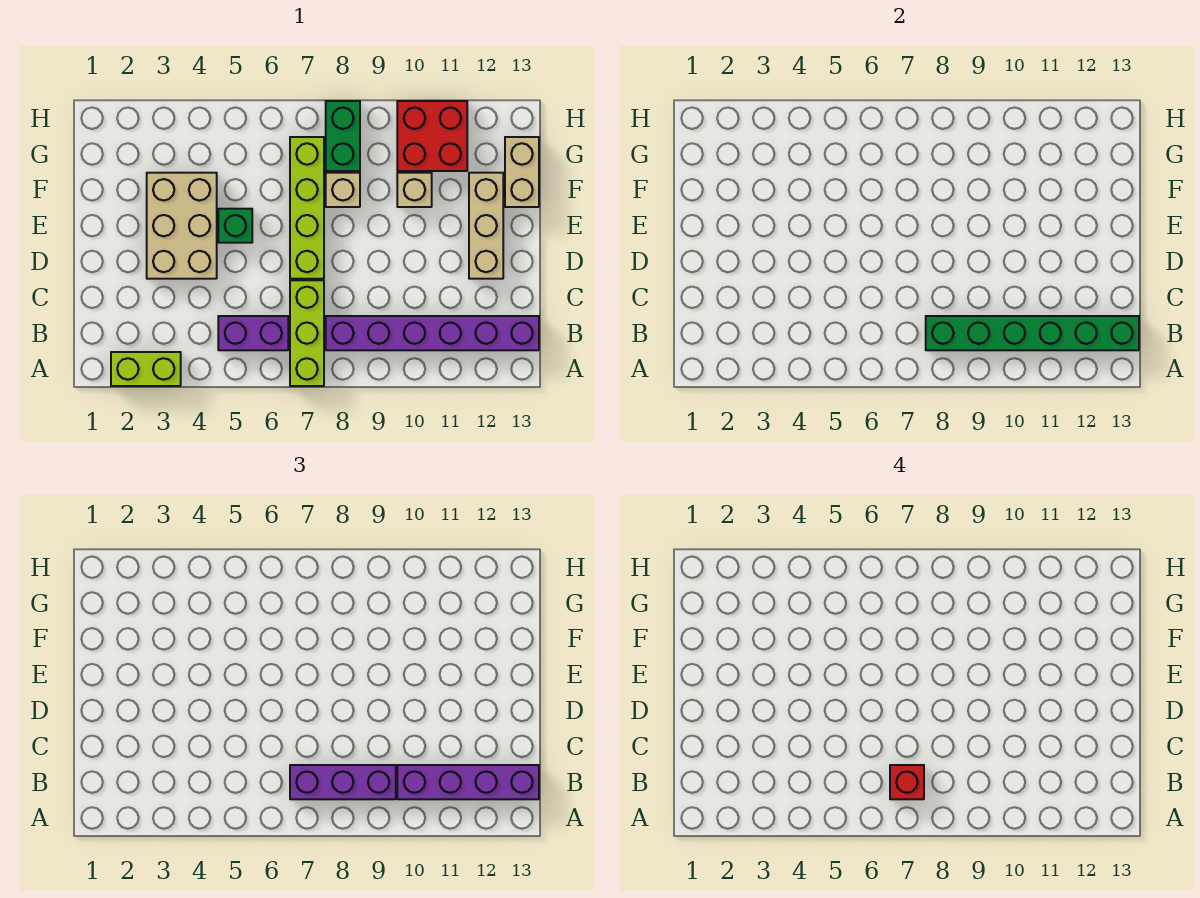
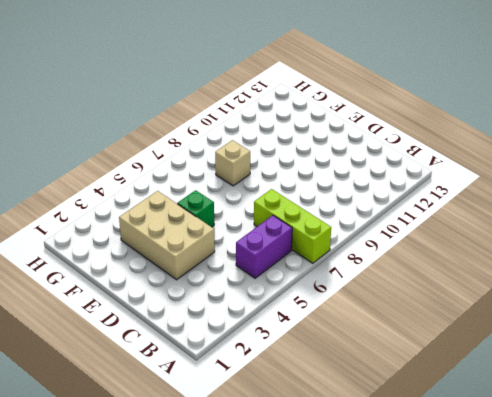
none -> lime brick A2:A3 level 1
none -> purple brick B8:B13 level 1
none -> lime brick D7:G7 level 1

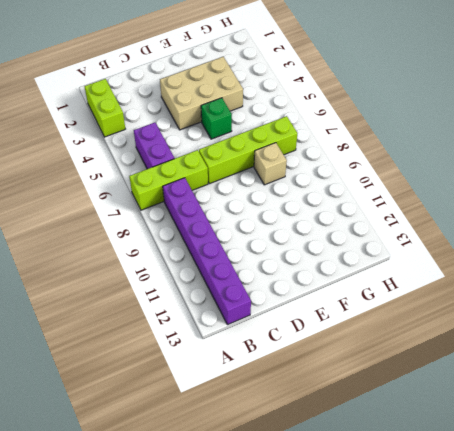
none -> tan brick D12:F12 level 1
none -> tan brick F10 level 1
none -> tan brick F13:G13 level 1

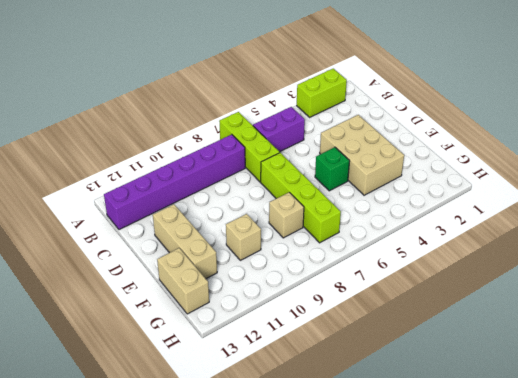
none -> green brick G8:H8 level 1
none -> red brick G10:H11 level 1
none -> green brick B8:B13 level 2

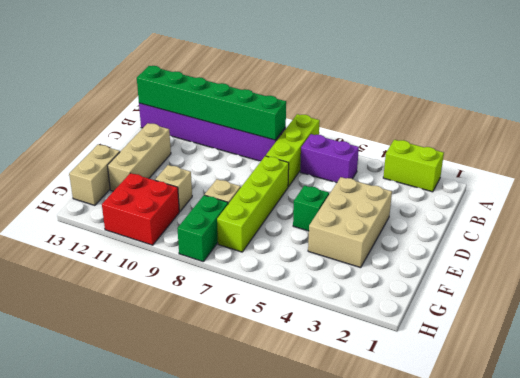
none -> purple brick B7:B9 level 3
none -> purple brick B10:B13 level 3
none -> red brick B7 level 4

